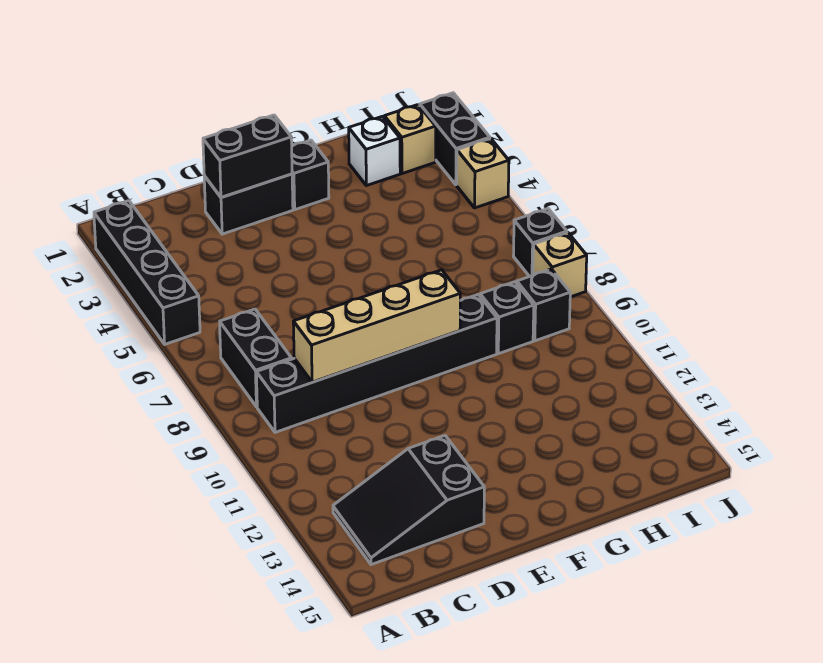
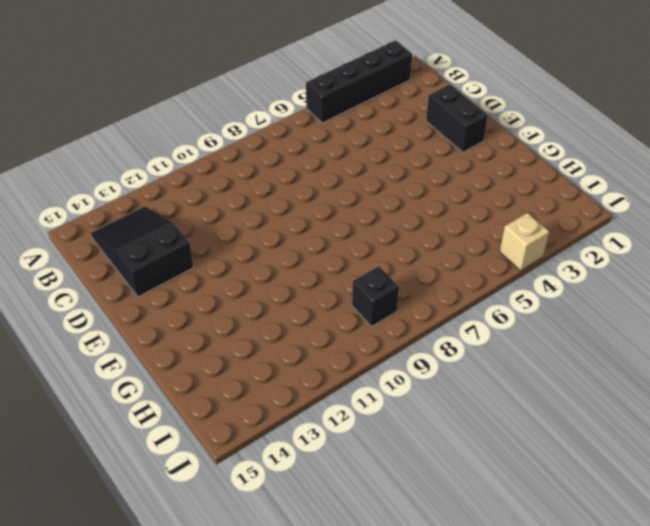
none -> black brick B7:B8 level 1
none -> black brick B9:G9 level 1
none -> black brick F2 level 1

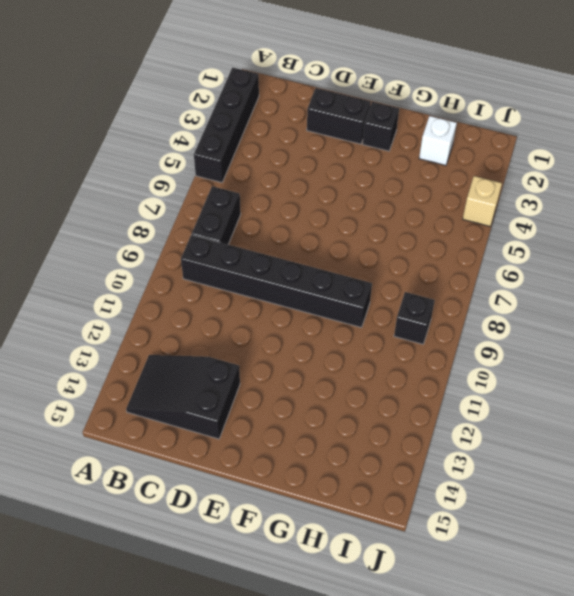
none -> black brick H9 level 1
none -> tan brick I2 level 1
none -> black brick J2:J3 level 1

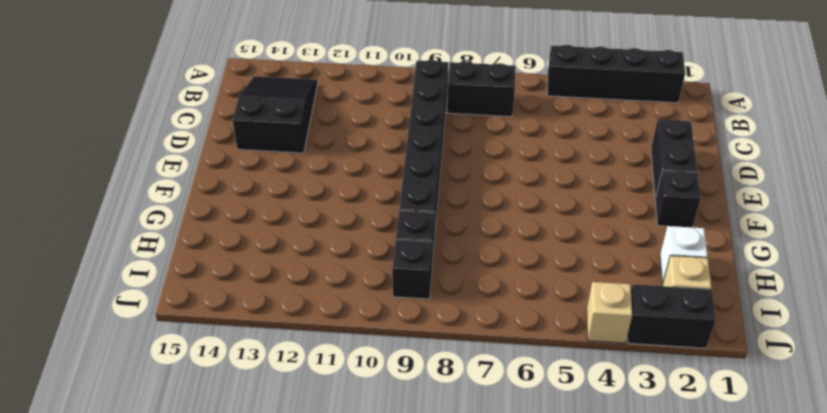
none -> black brick J7 level 1
none -> tan brick J8 level 1
none -> tan brick C9:F9 level 2

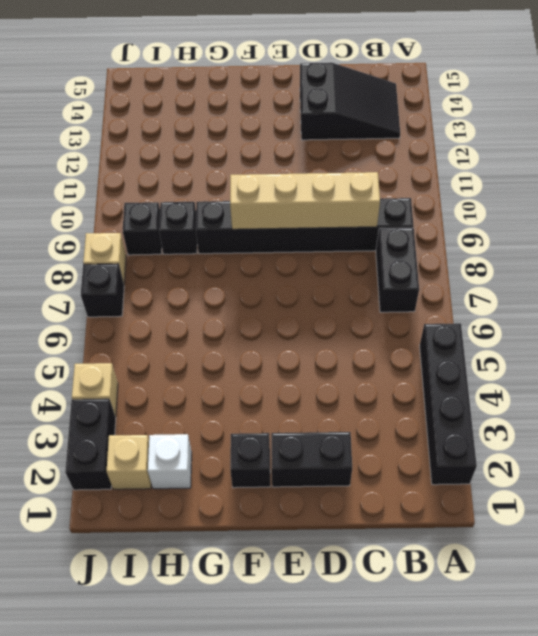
none -> black brick D2:E2 level 2

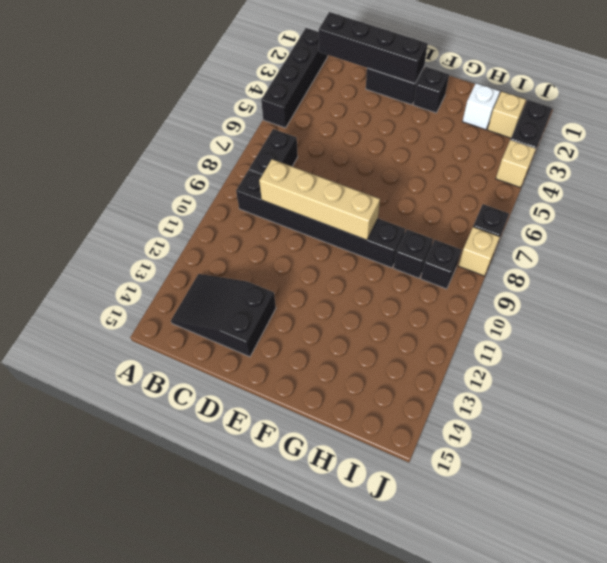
black brick B2:E2 level 2 -> black brick D2:E2 level 2

